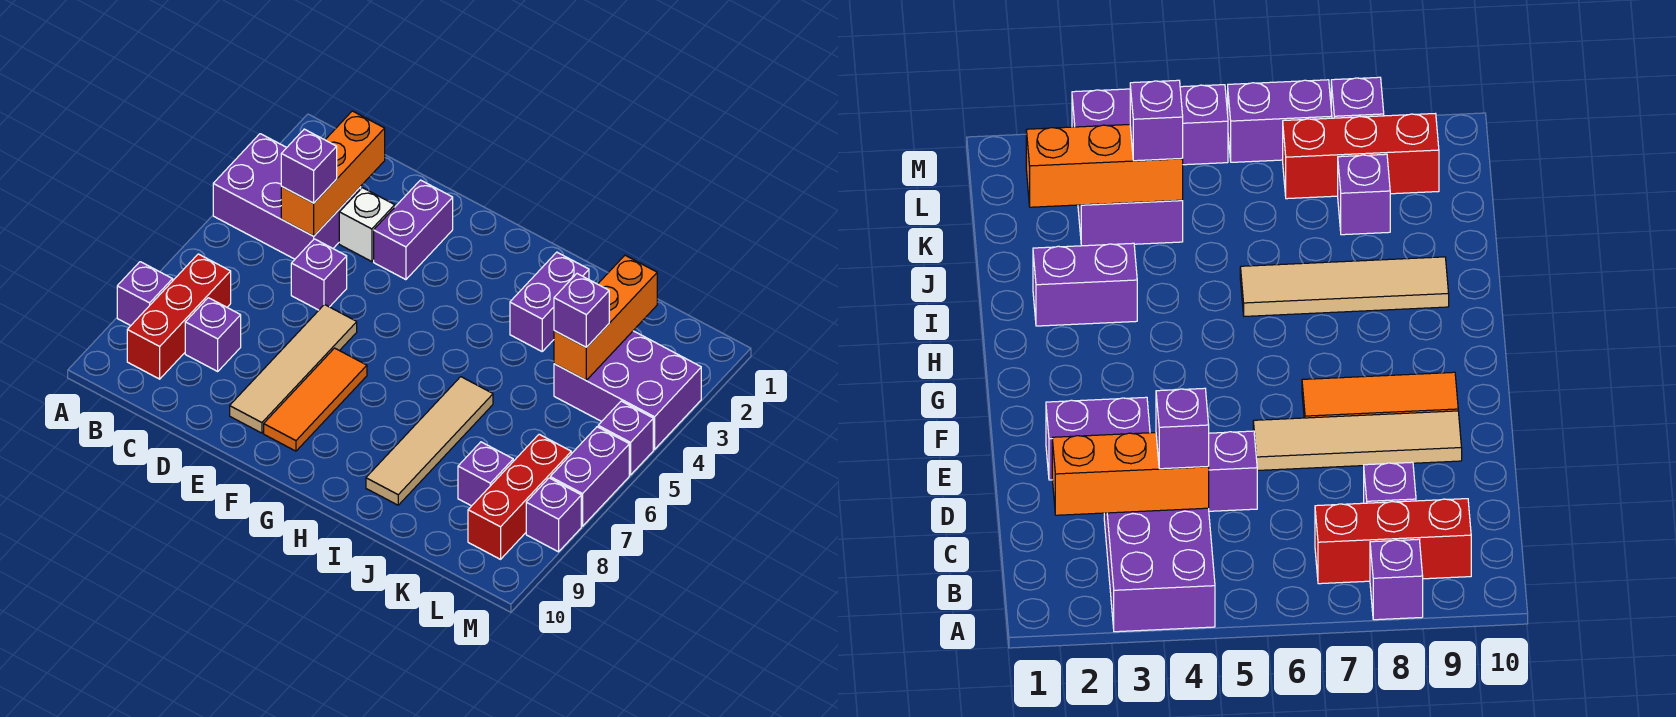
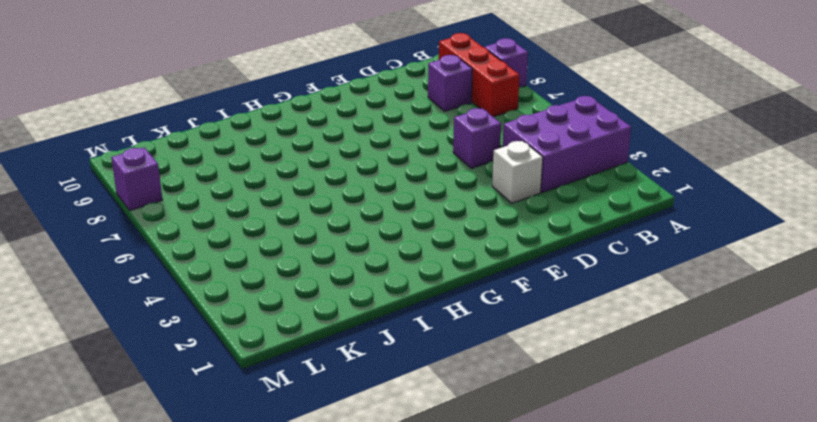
none -> purple brick E2:E3 level 1
none -> tan tile E6:E9 level 1
none -> orange tile F7:F9 level 1

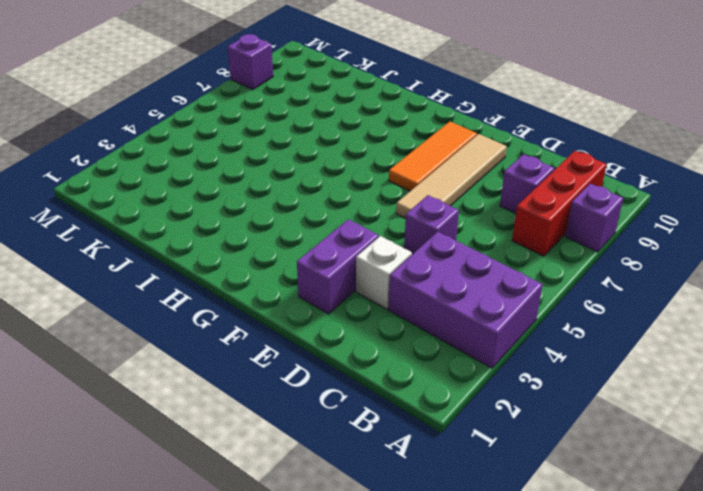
none -> purple brick I2:I3 level 1
none -> tan tile I6:I9 level 1
none -> purple brick K3:M4 level 1

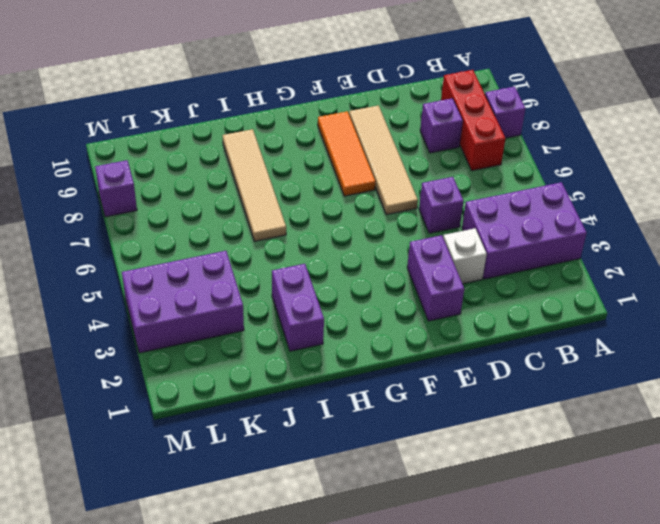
none -> purple brick K8 level 1
none -> red brick L7:L9 level 1
none -> purple brick M5 level 1

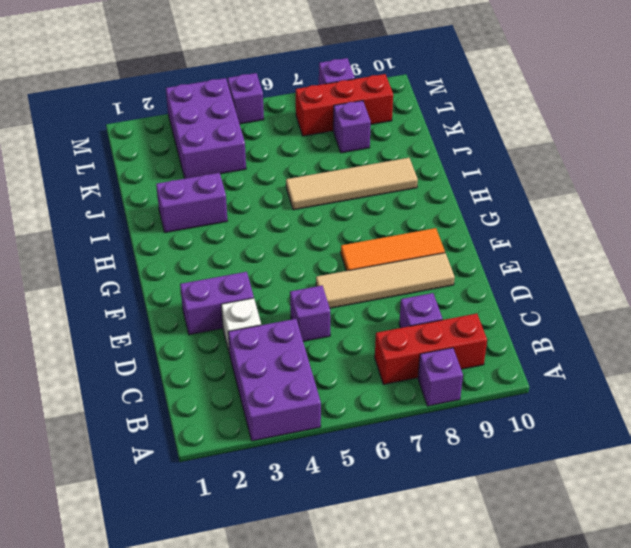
none -> purple brick M6:M7 level 1
none -> orange brick C2:C4 level 2
none -> orange brick K2:K4 level 2

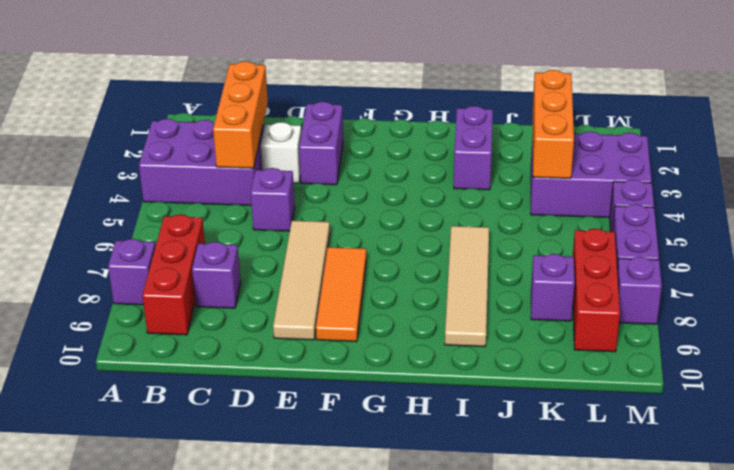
none -> purple brick C4 level 3
none -> purple brick K4 level 3

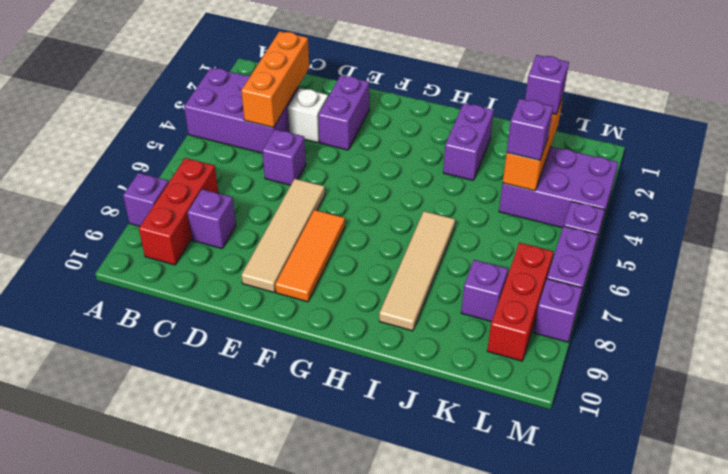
purple brick K2 level 3 -> purple brick C4 level 3

